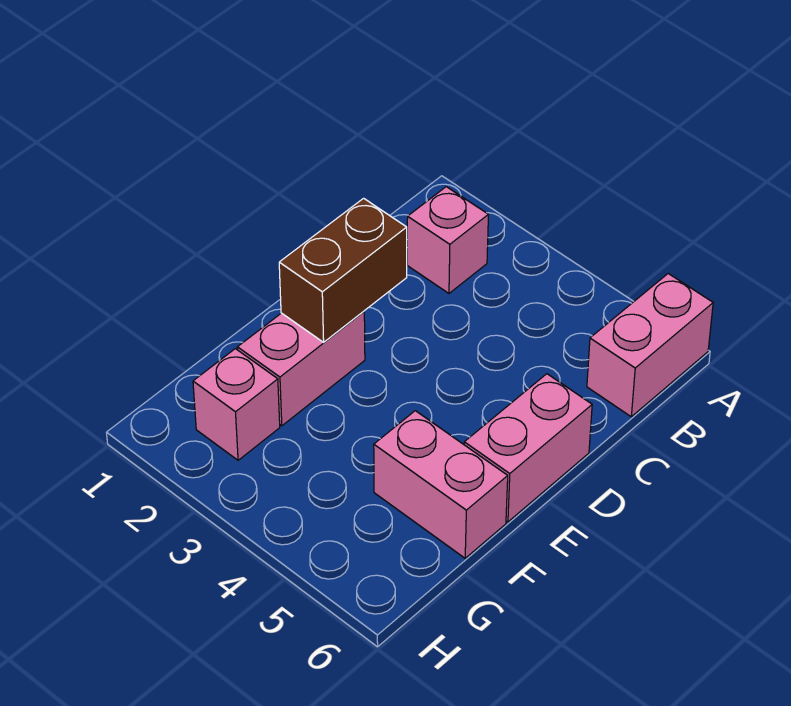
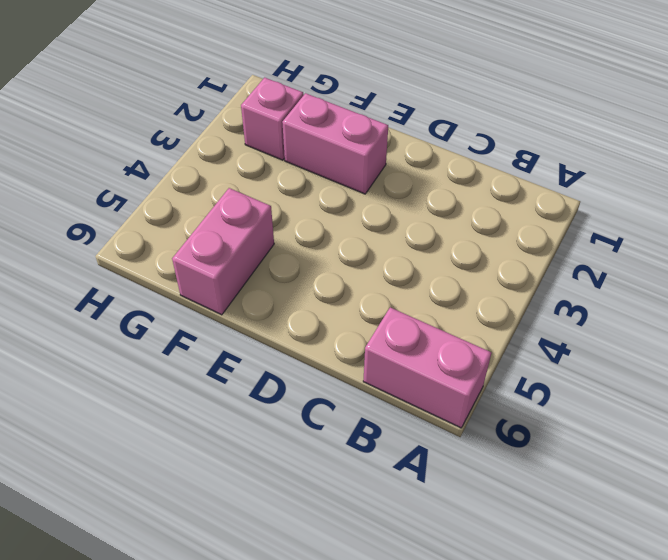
none -> pink brick B2 level 1
none -> pink brick D6:E6 level 1

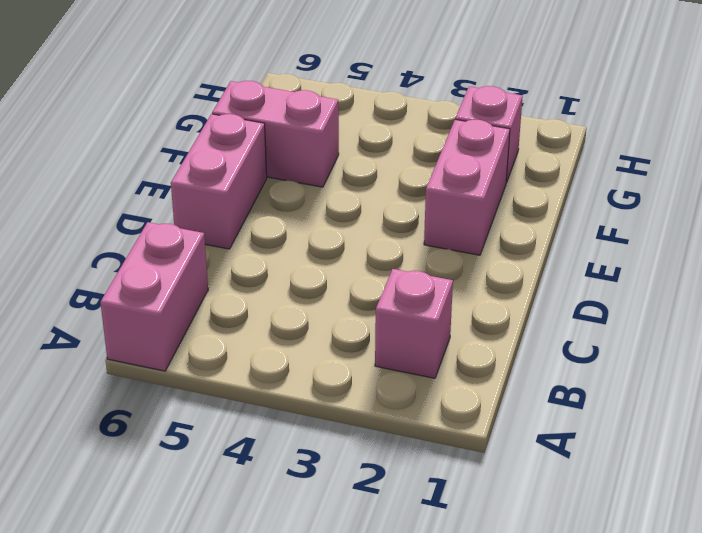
none -> brown brick D2:E2 level 2

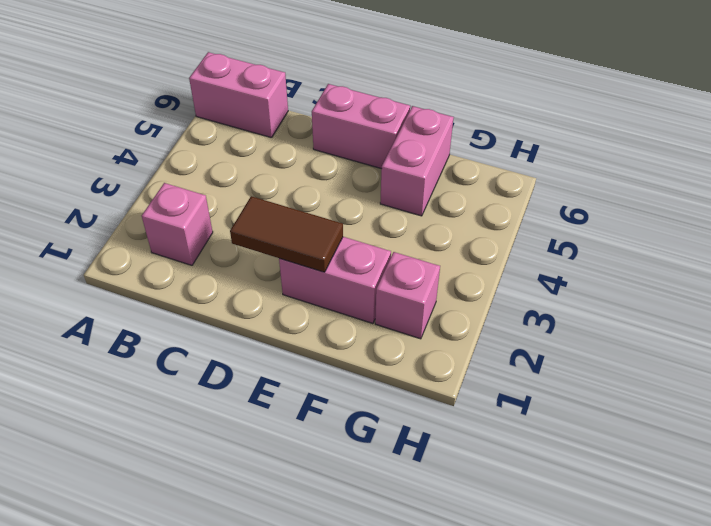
brown tile D2:E2 level 2 -> brown brick D2:E2 level 2

